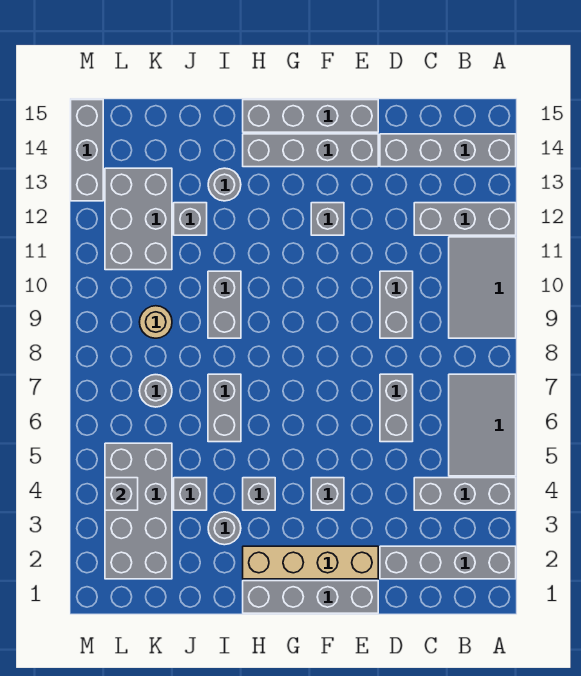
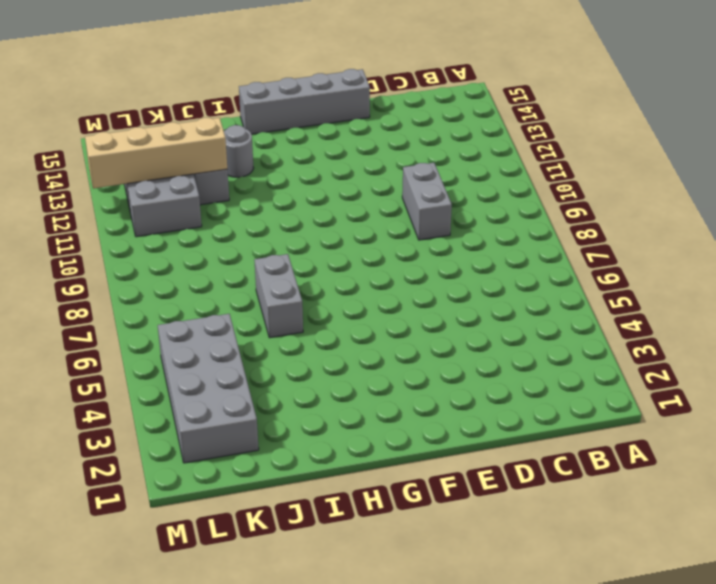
tan brick J12:M12 level 2 -> tan brick E2:H2 level 1
none -> grey brick A2:D2 level 1
none -> grey brick A4:C4 level 1
none -> grey tile A5:B7 level 1

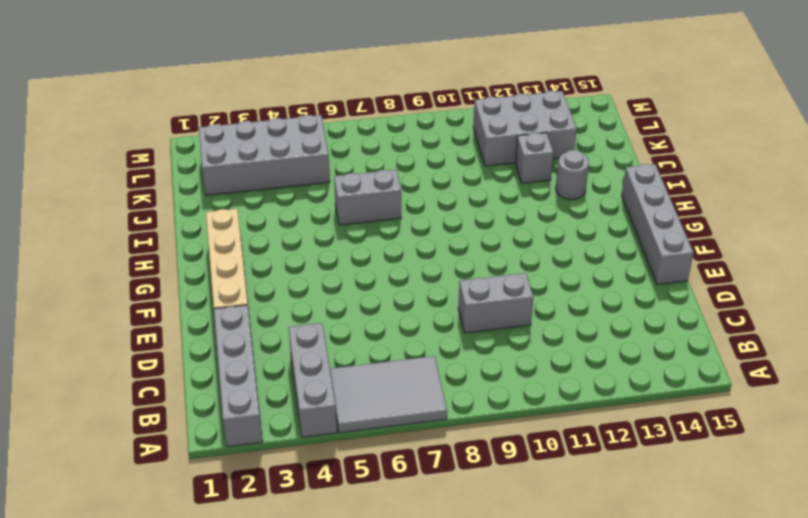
none -> grey tile A9:B11 level 1
none -> grey brick A12:C12 level 1
none -> grey brick A14:D14 level 1

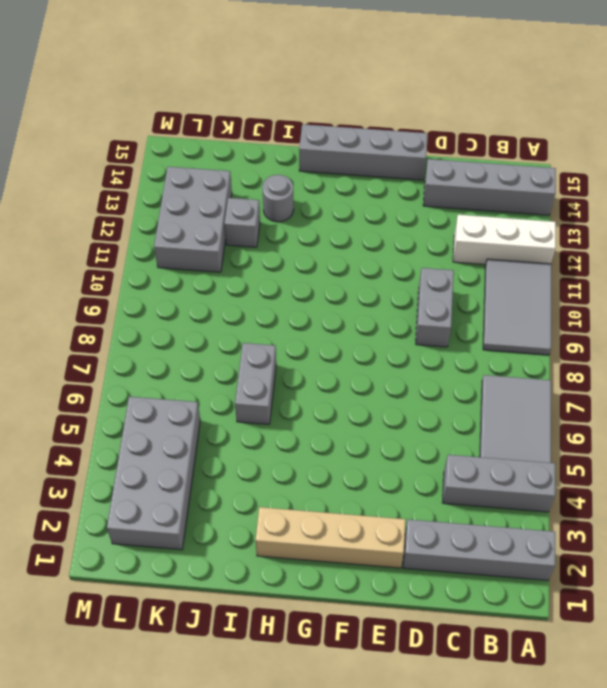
white brick A12:C12 level 1 -> grey brick A12:C12 level 1
none -> grey brick D6:D7 level 1
none -> grey brick E1:H1 level 1
none -> grey brick E14:H14 level 1

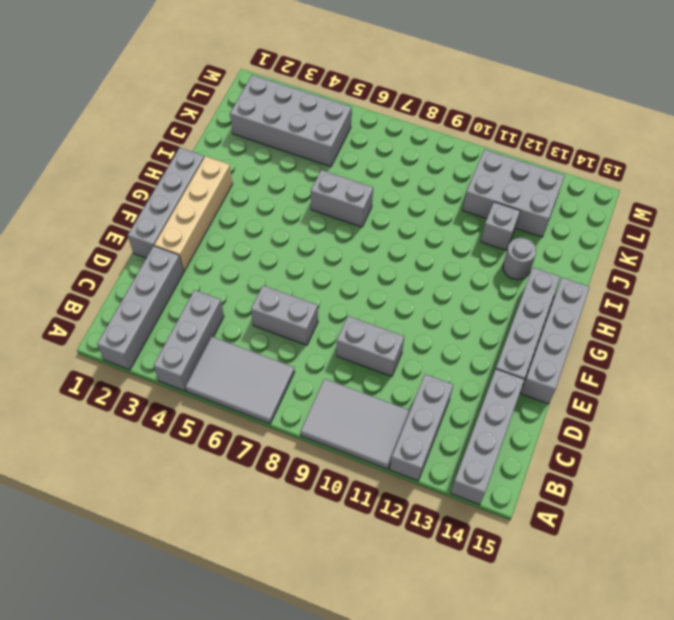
none -> grey brick F4 level 1
none -> grey brick F12 level 1
none -> grey brick H4 level 1

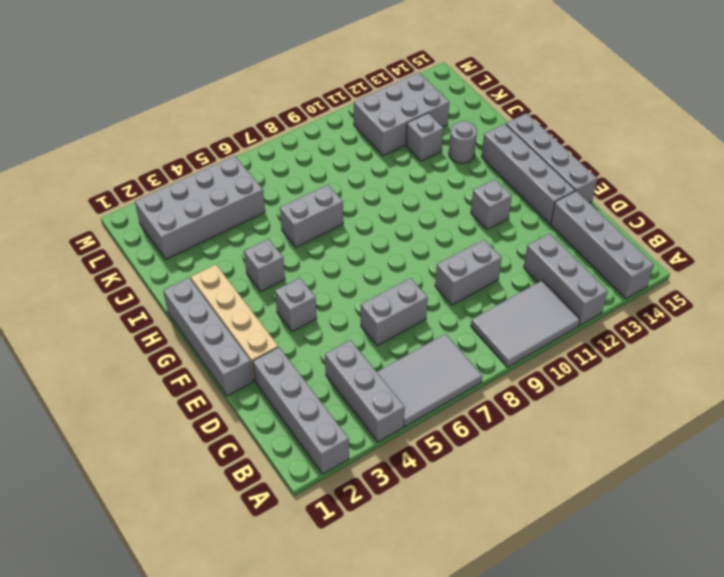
none -> grey round brick I3 level 1
none -> grey brick I9:I10 level 1
none -> grey brick J4 level 1

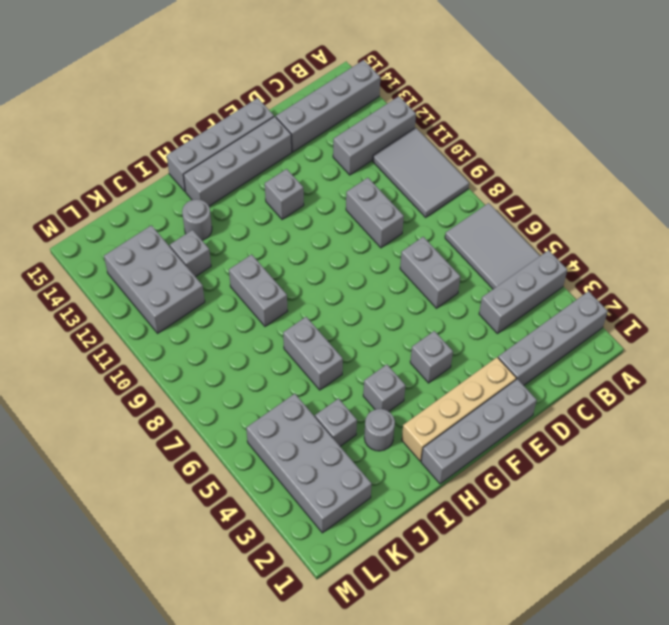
none -> grey round brick K7 level 1
none -> tan round brick K9 level 1
none -> grey brick M13:M15 level 1

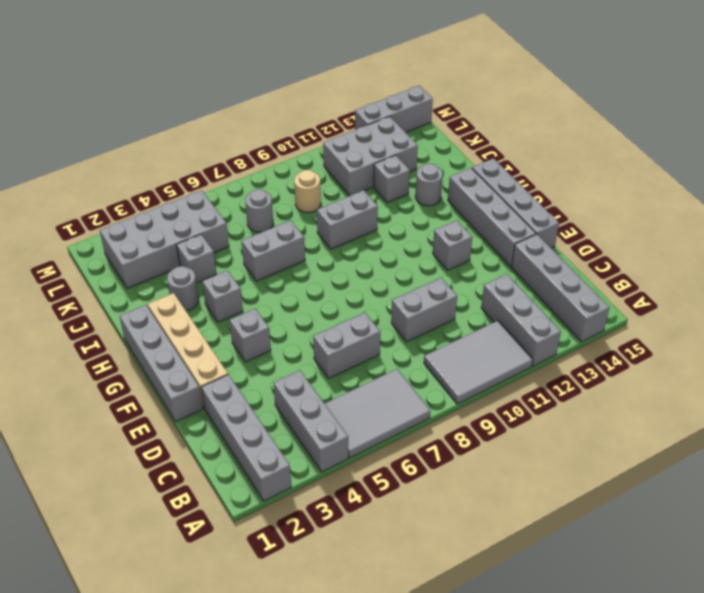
none -> grey brick L4 level 2

